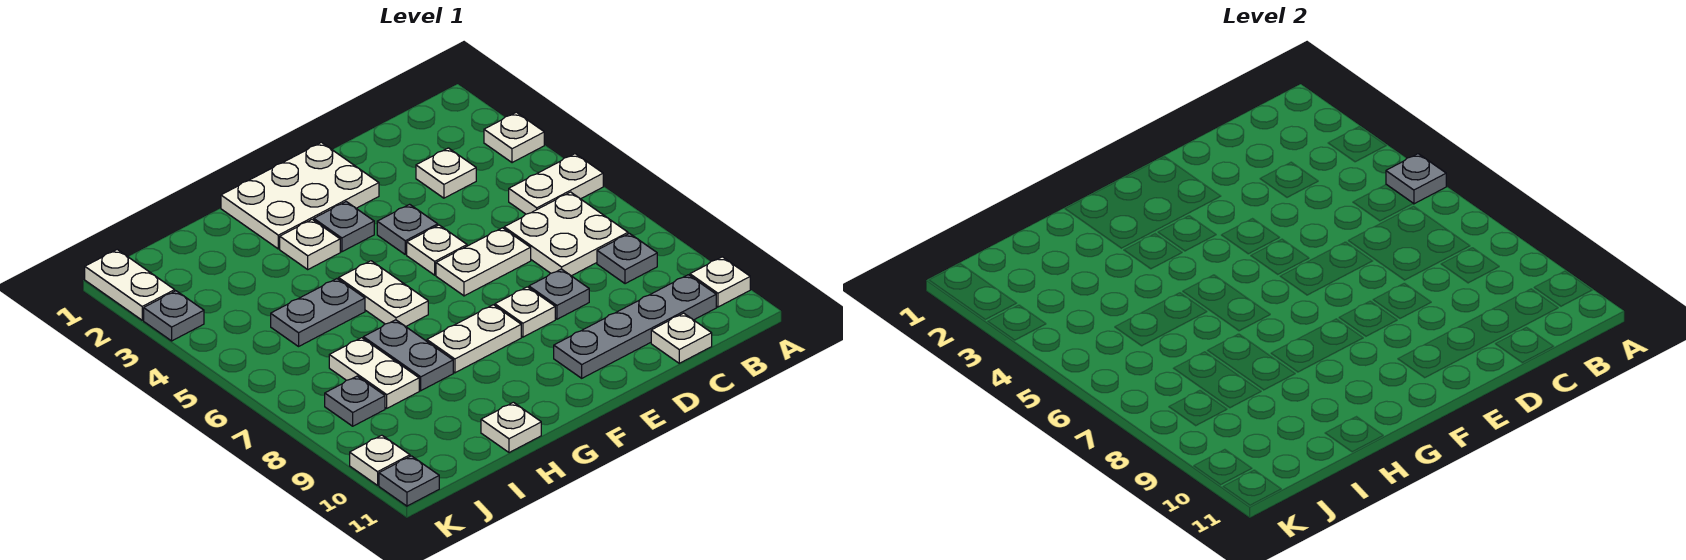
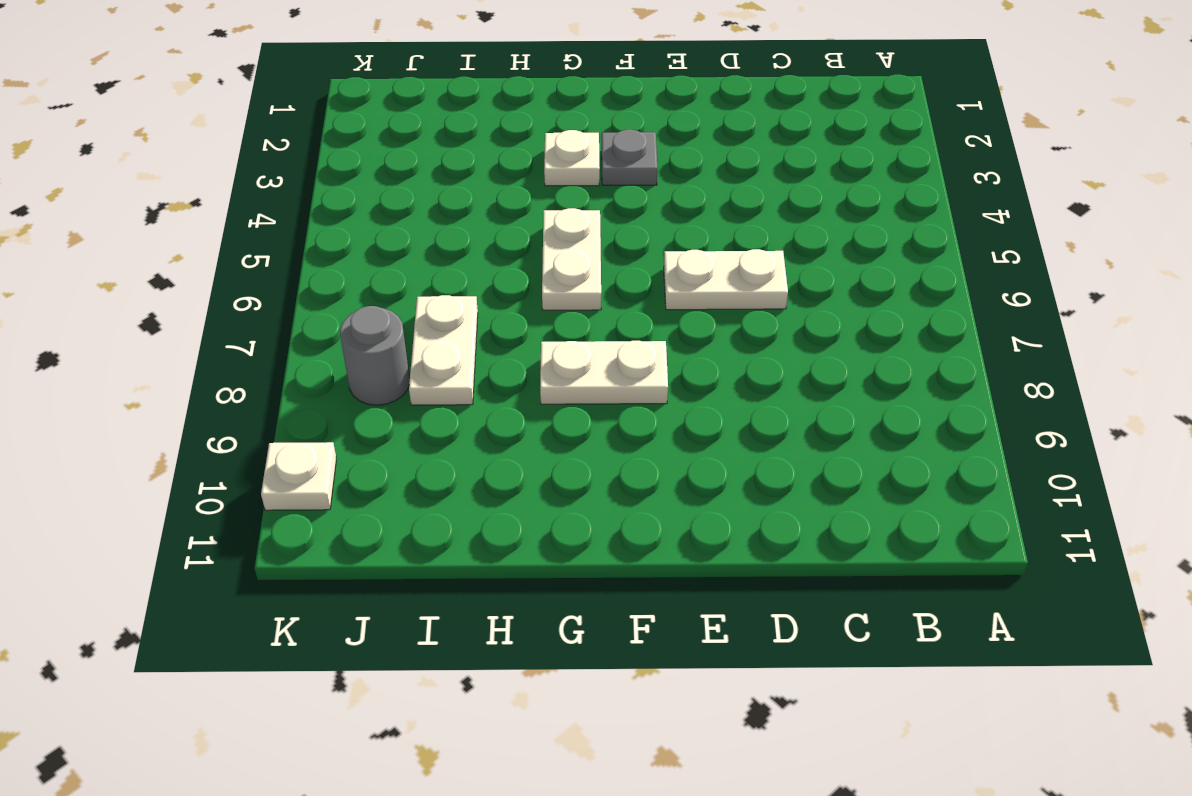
grey round brick J8 level 1 -> grey plate J8 level 1
none -> white plate A3 level 1
none -> white plate A5:B5 level 1
none -> white plate A10 level 1

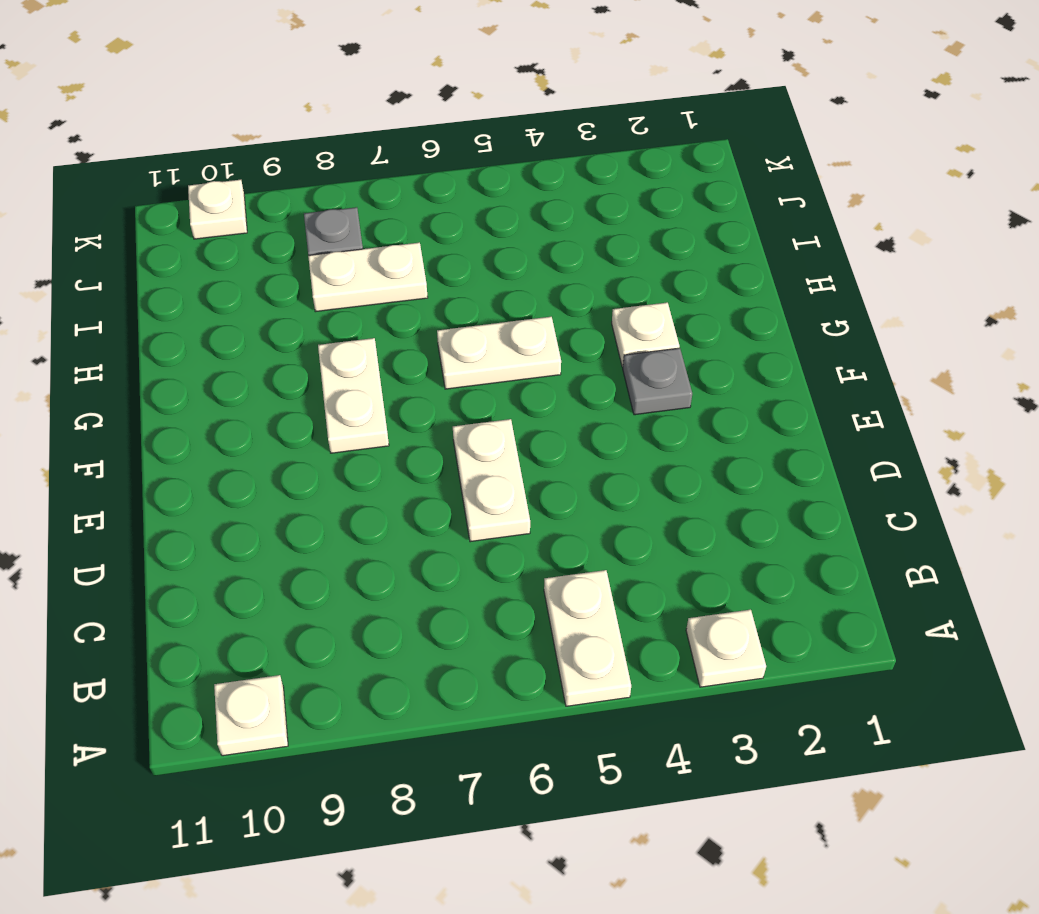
none -> white plate B6:C7 level 1
none -> grey plate B8 level 1
none -> grey plate B10:E10 level 1

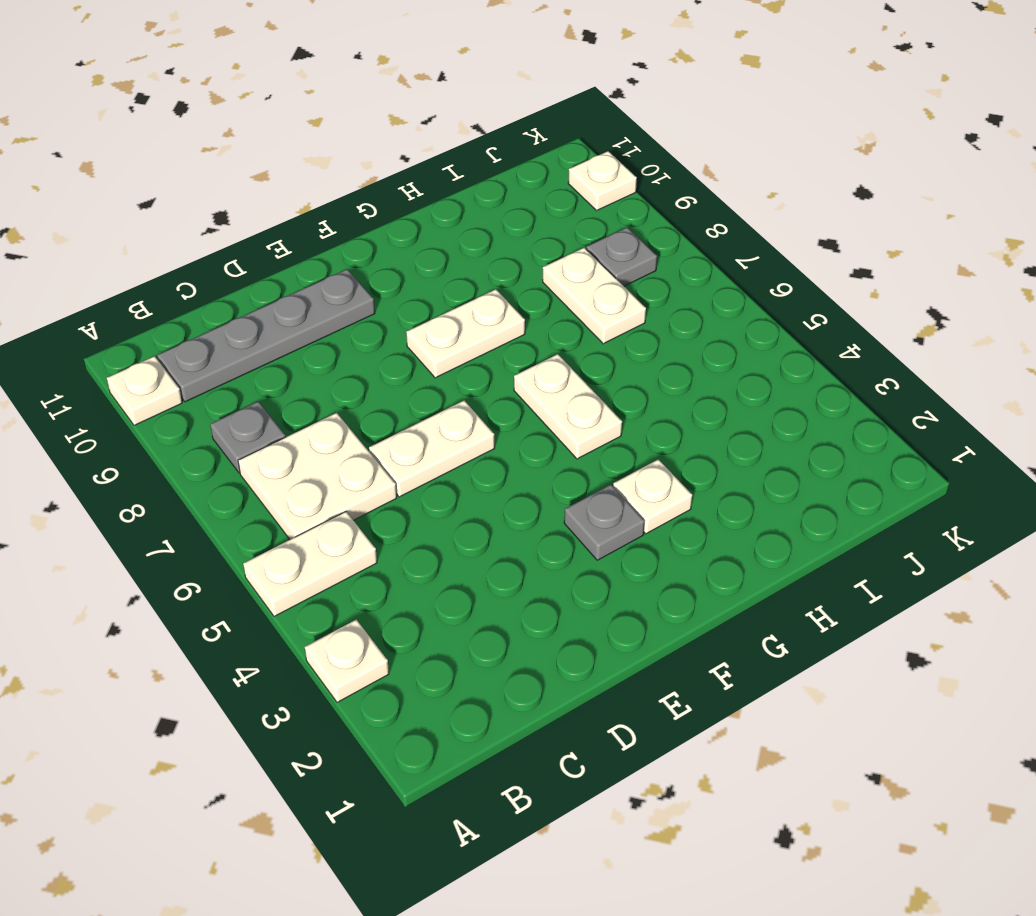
none -> white plate C3 level 1
none -> white plate C11 level 1
none -> grey plate D8 level 1

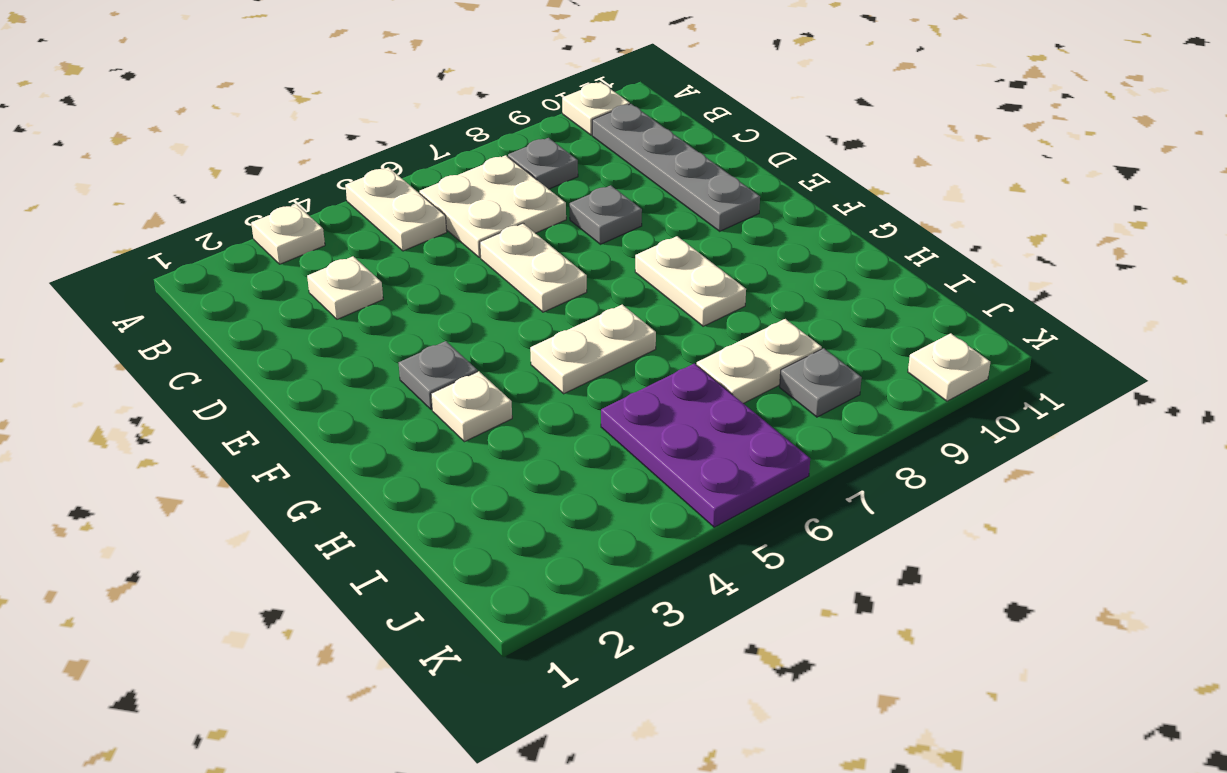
purple plate I5:K6 level 1 -> grey plate H5:I5 level 1
none -> white plate C11 level 1
none -> white plate E1:G2 level 1
none -> grey plate E4 level 1

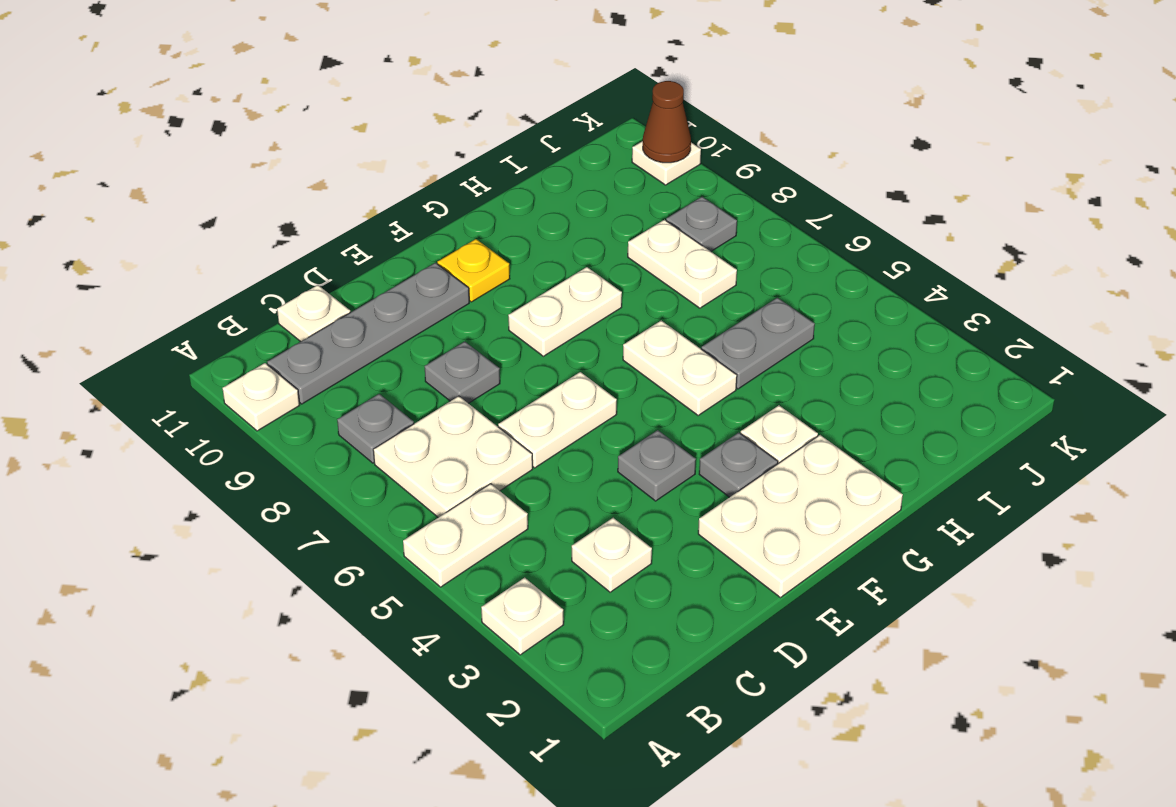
yellow plate F10 level 1 -> none
brown cone K10 level 2 -> none
none -> white plate E5 level 1
none -> white plate E8 level 1
none -> grey plate H7:H8 level 1

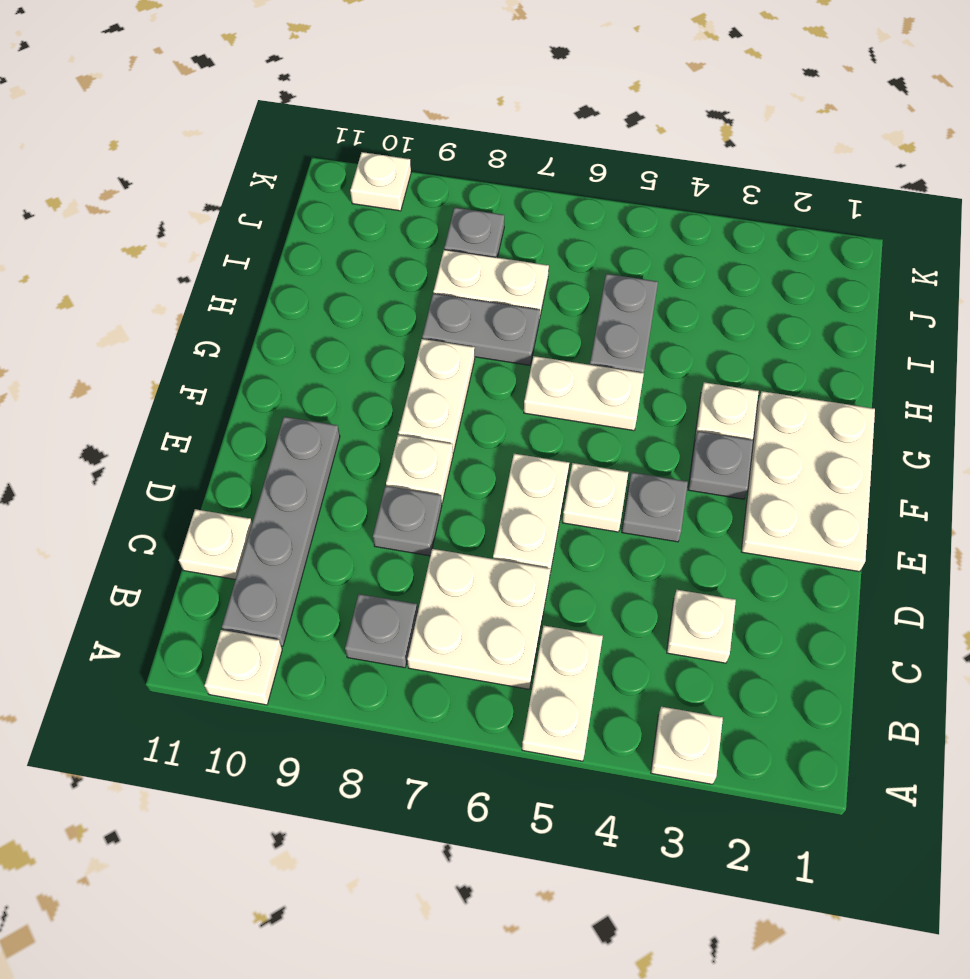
none -> white plate H11 level 1
none -> white plate K1:K2 level 1
none -> grey plate K3 level 1

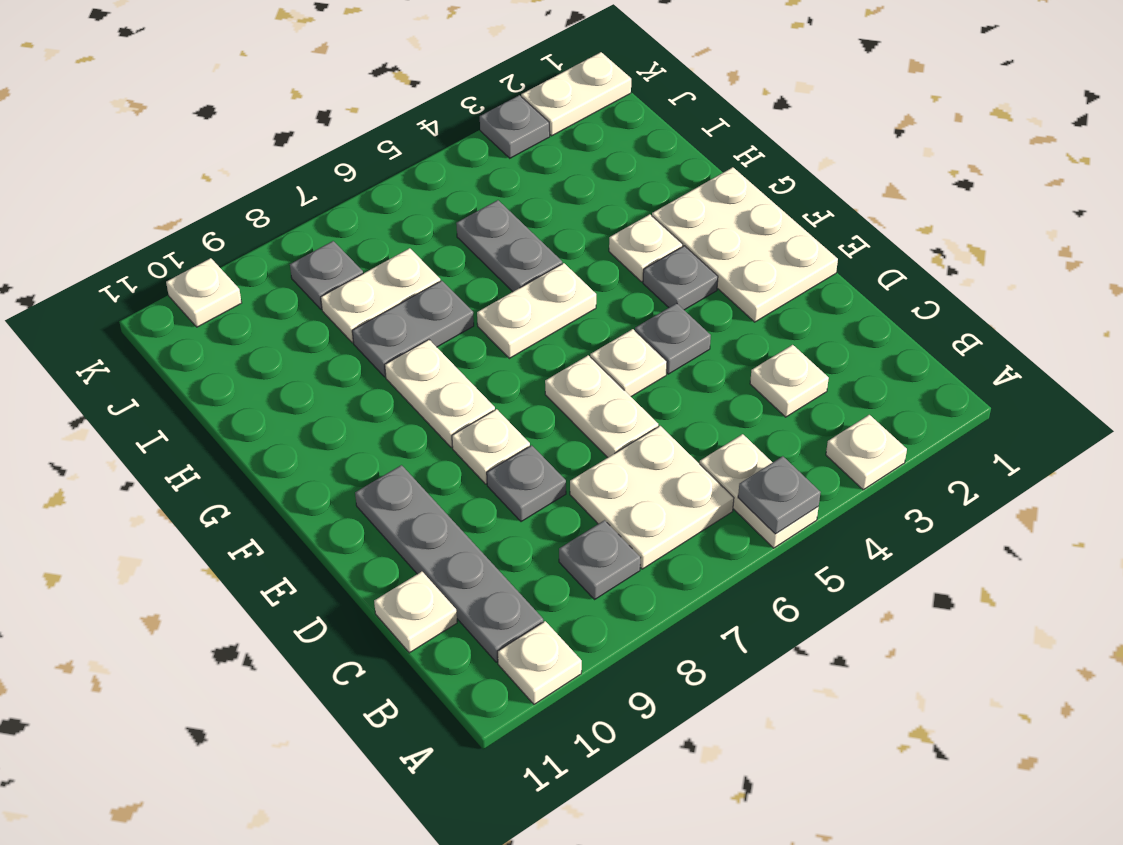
none -> white plate H11 level 1
none -> grey plate K11 level 1

